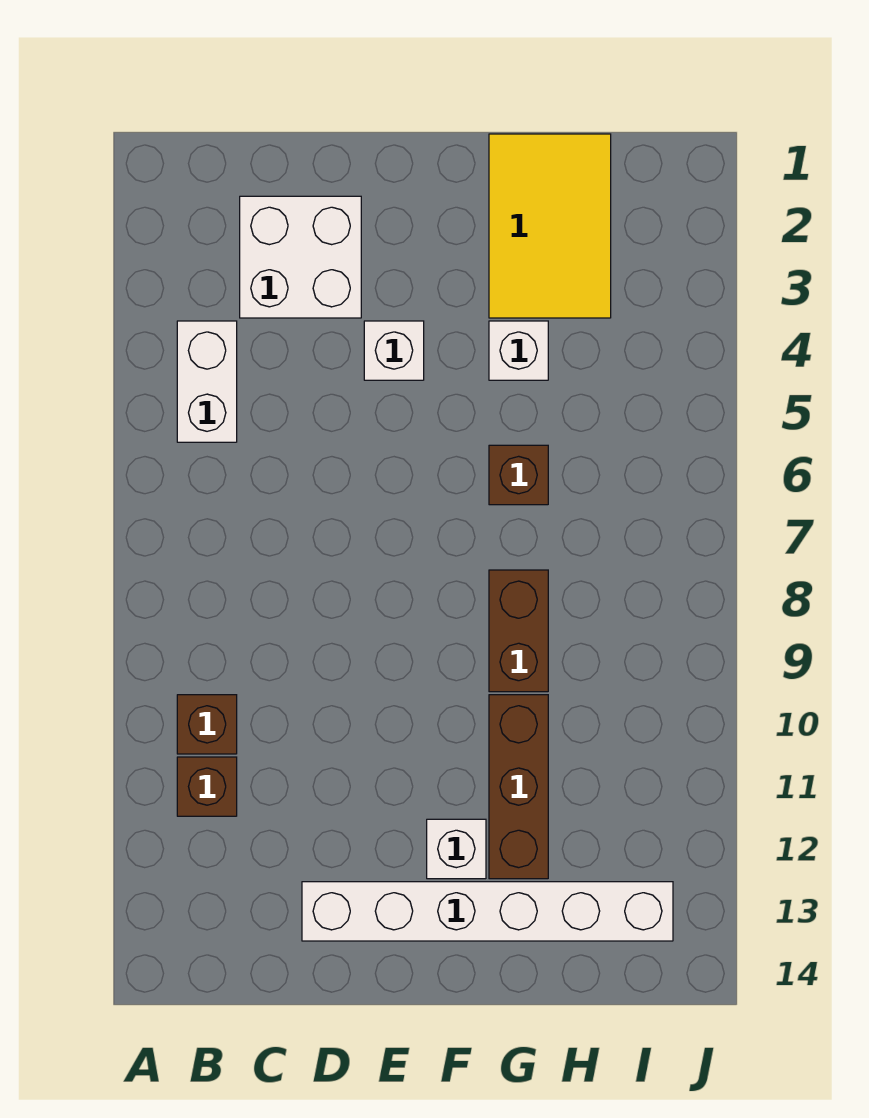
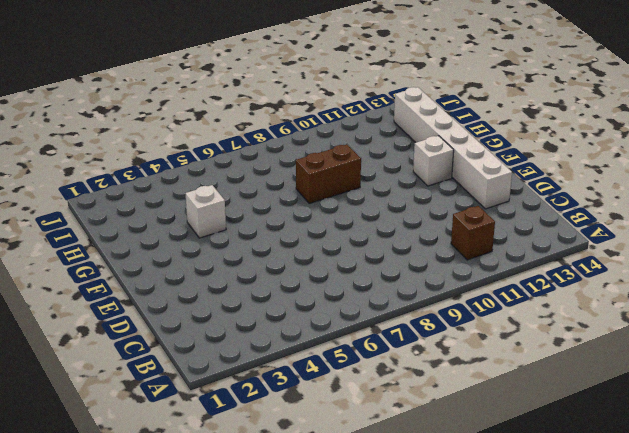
none -> white brick B4:B5 level 1
none -> brown brick B10 level 1
none -> white brick C2:D3 level 1

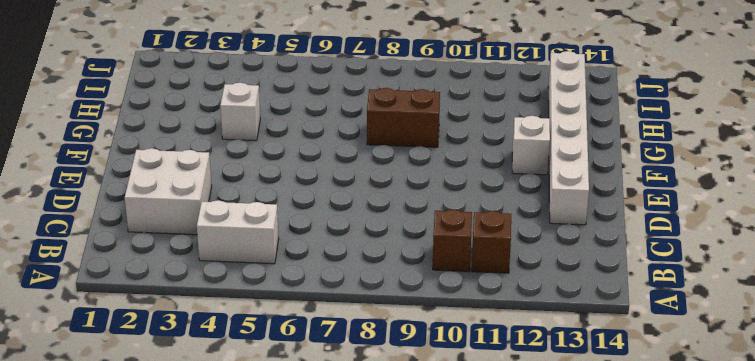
none -> white brick E4 level 1
none -> yellow tile G1:H3 level 1
none -> brown brick G6 level 1

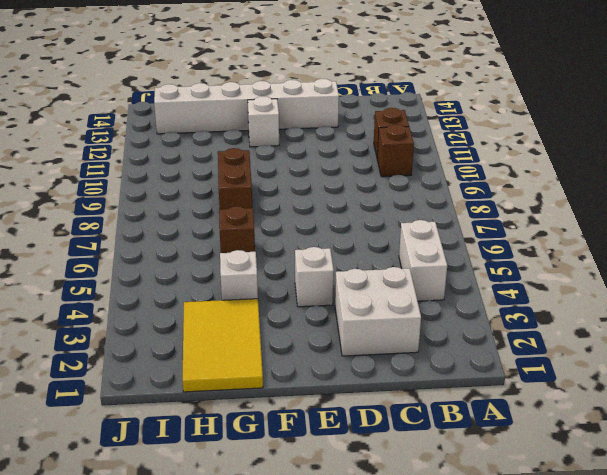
none -> brown brick G10:G12 level 1

